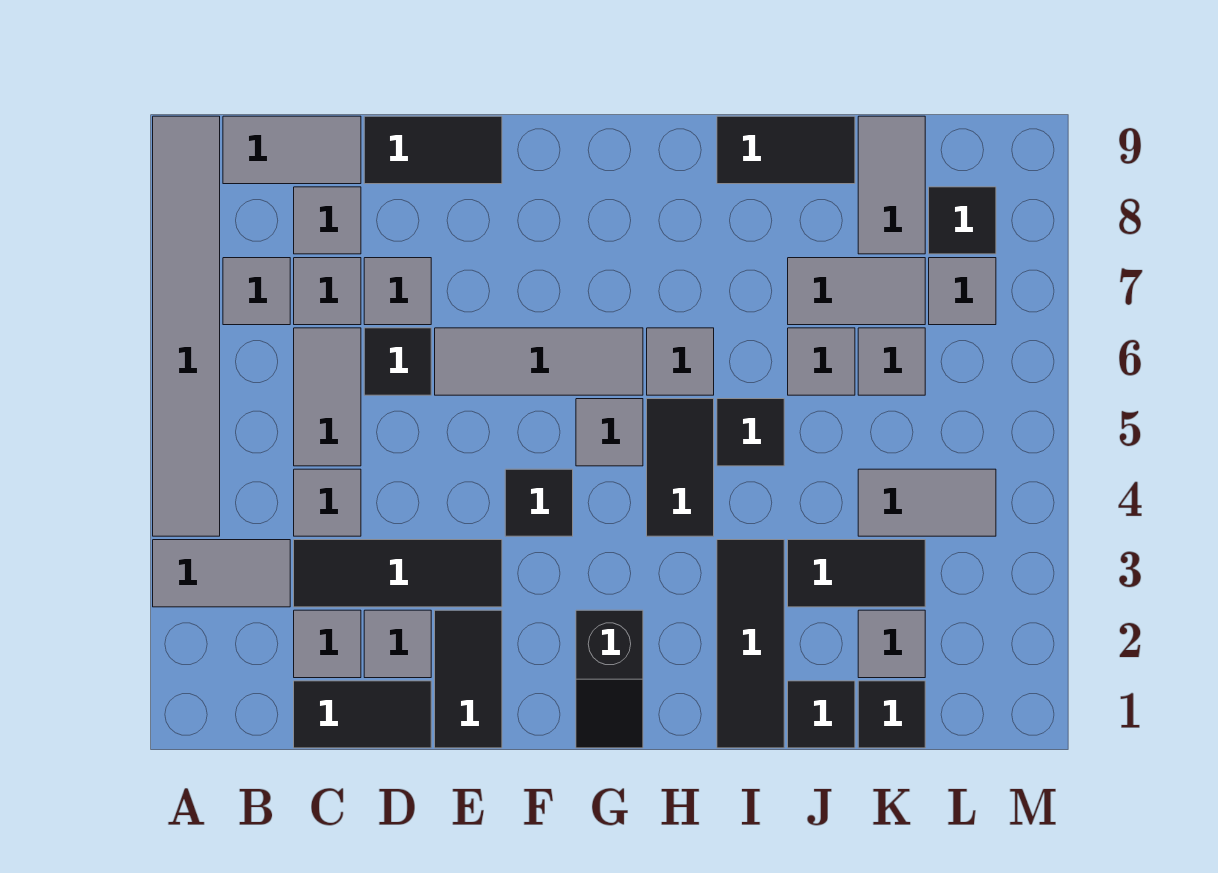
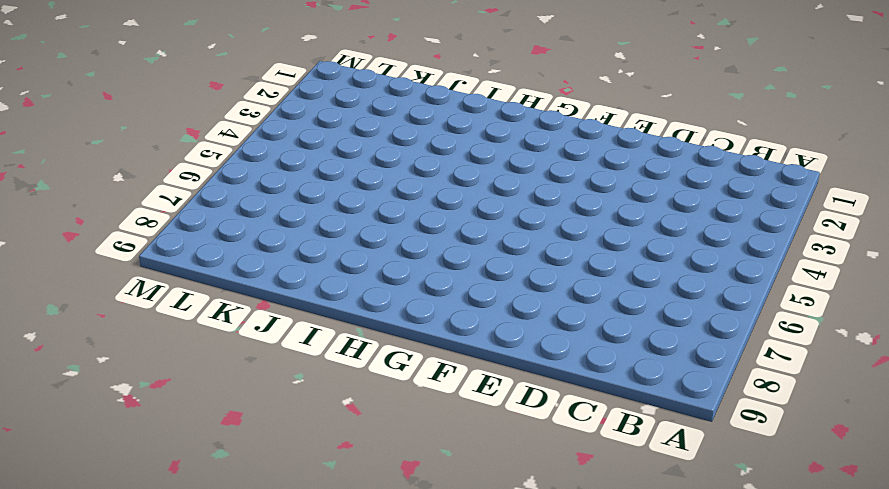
none -> grey tile A3:B3 level 1
none -> grey tile A4:A9 level 1
none -> grey tile B7 level 1
none -> grey tile B9:C9 level 1

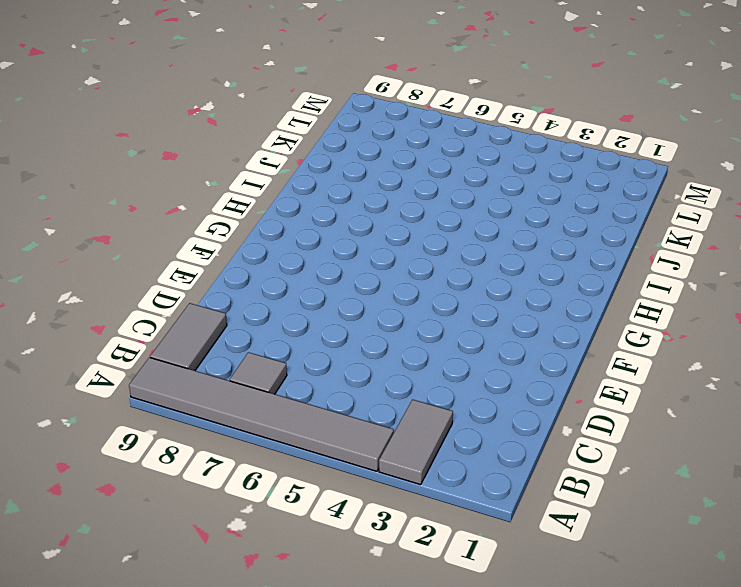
none -> black tile C1:D1 level 1
none -> grey tile C2 level 1
none -> black tile C3:E3 level 1
none -> grey tile C4 level 1

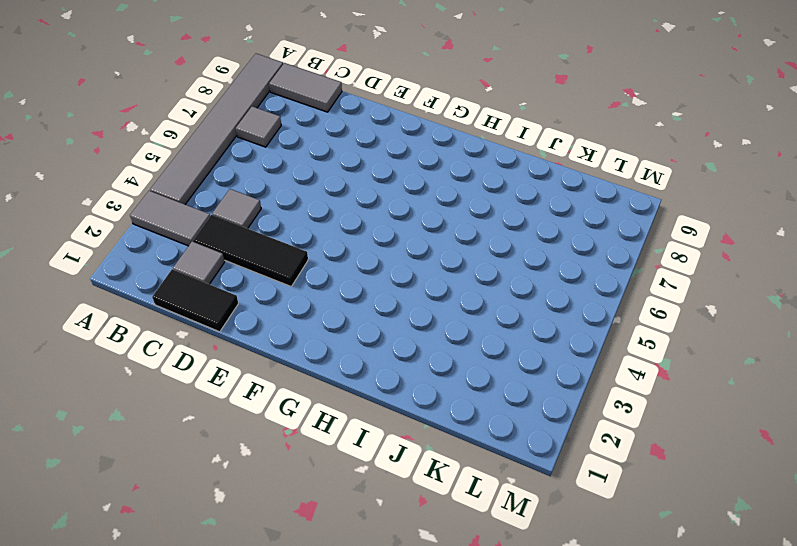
none -> grey tile C5:C6 level 1
none -> grey tile C7 level 1
none -> grey tile C8 level 1
none -> grey tile D2 level 1

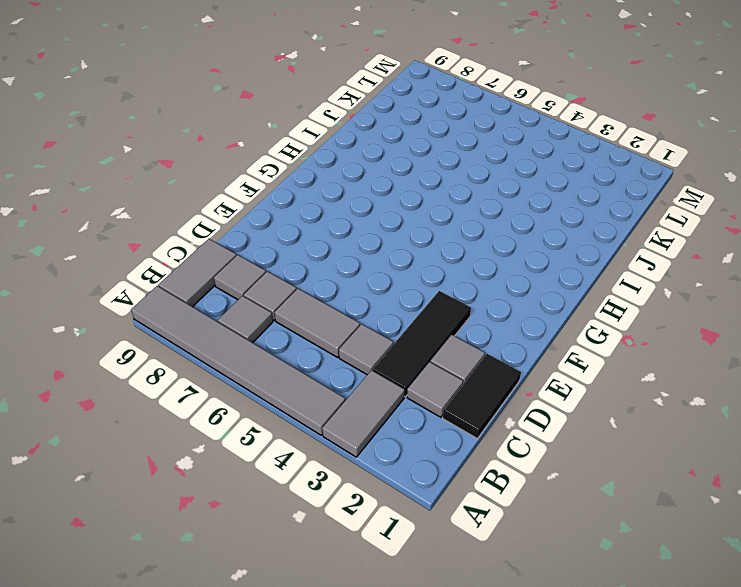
none -> black tile D6 level 1
none -> grey tile D7 level 1
none -> black tile D9:E9 level 1
none -> black tile E1:E2 level 1

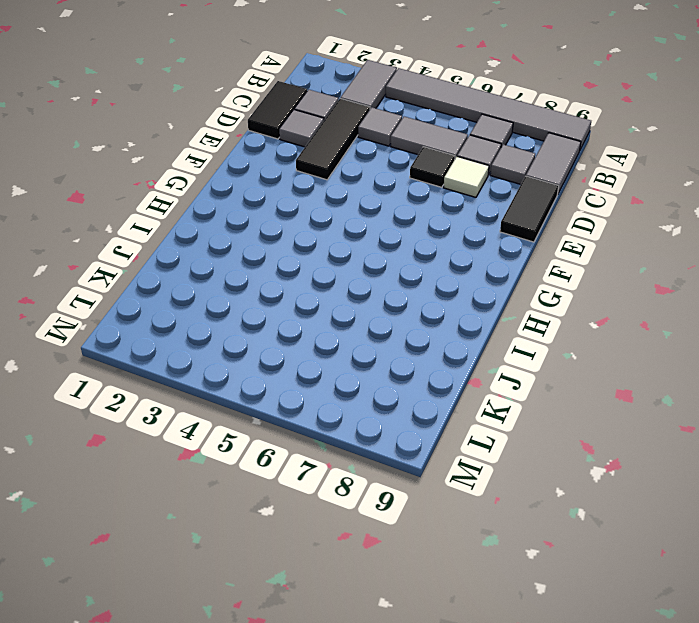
white tile D7 level 1 -> grey tile D7 level 1
none -> black tile E1:E2 level 1
none -> grey tile E6:G6 level 1
none -> black tile F4 level 1
none -> black slope G1:G2 level 1 top 2

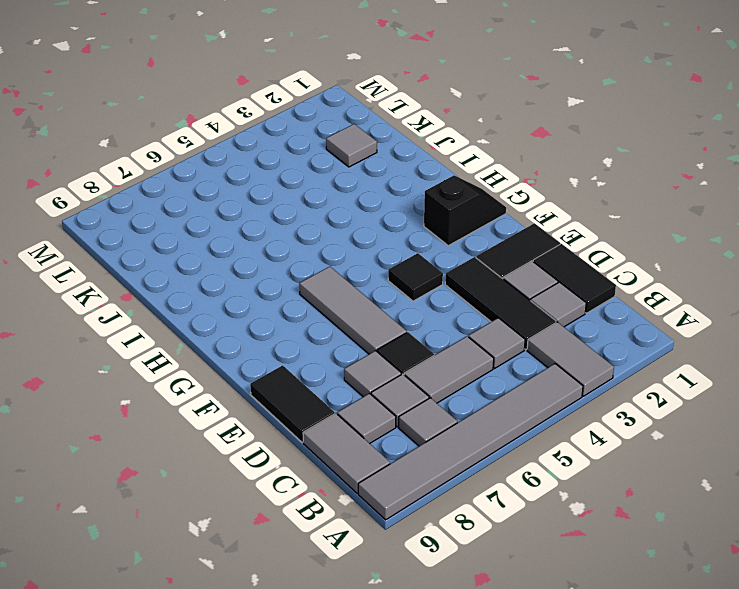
none -> grey tile G5 level 1
none -> black tile H4:H5 level 1
none -> grey tile H6 level 1
none -> black tile I1:I3 level 1

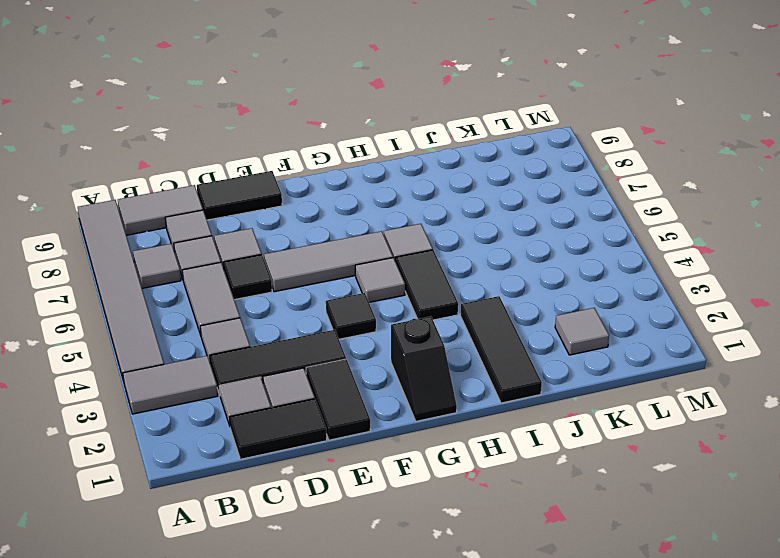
none -> black tile I5 level 1
none -> black tile I9:J9 level 1
none -> black tile J1 level 1
none -> black tile J3:K3 level 1

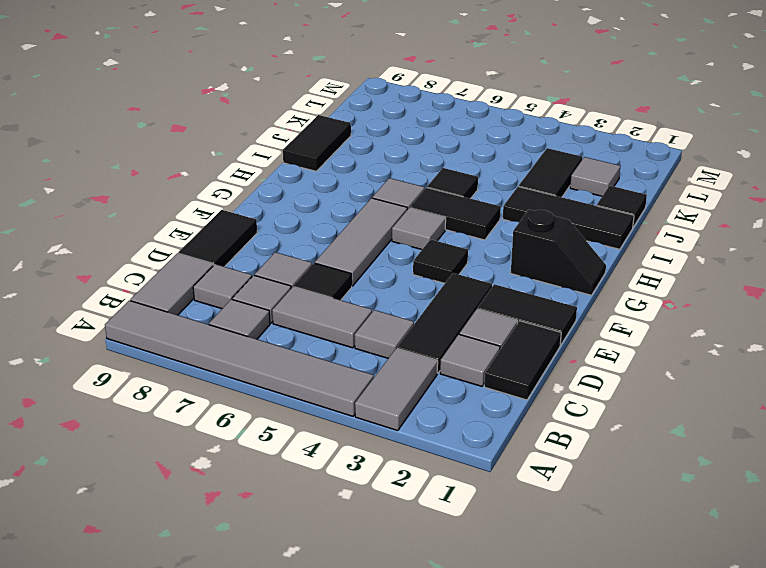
none -> grey tile J6 level 1
none -> grey tile J7:K7 level 1
none -> black tile K1 level 1
none -> grey tile K4:L4 level 1

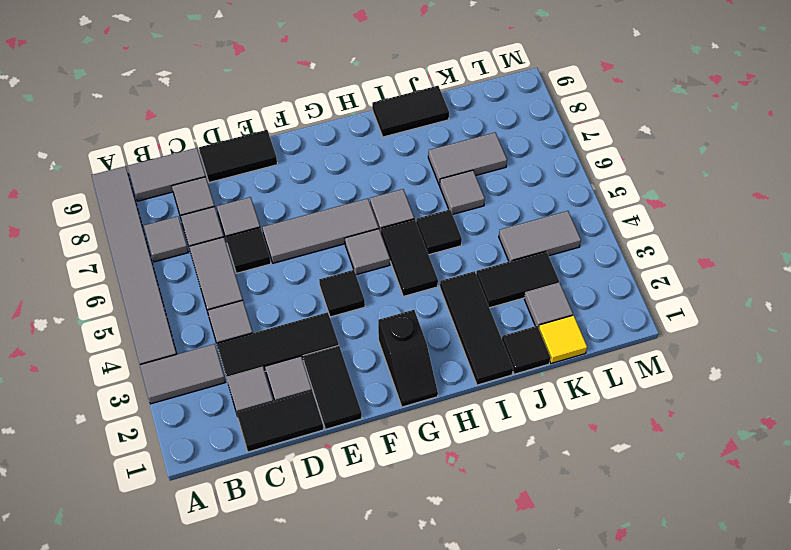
yellow tile K1 level 1 -> black tile K1 level 1
none -> grey tile K6 level 1
none -> grey tile K8:K9 level 1
none -> grey tile L7 level 1
none -> black tile L8 level 1

